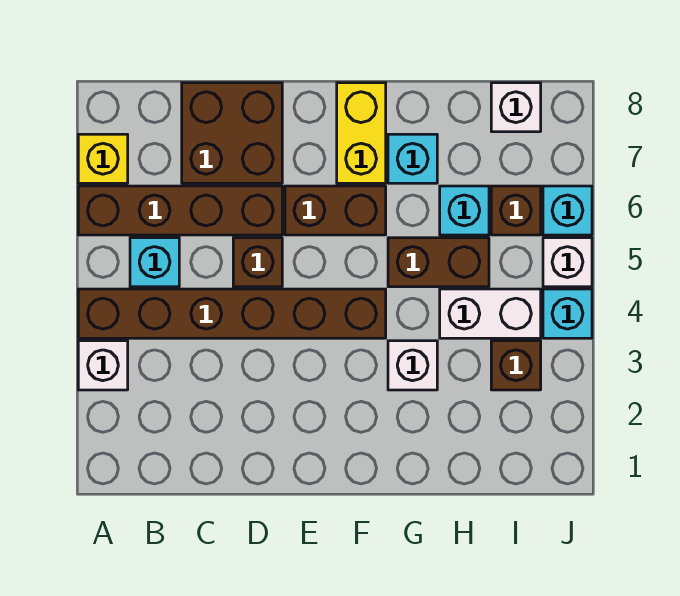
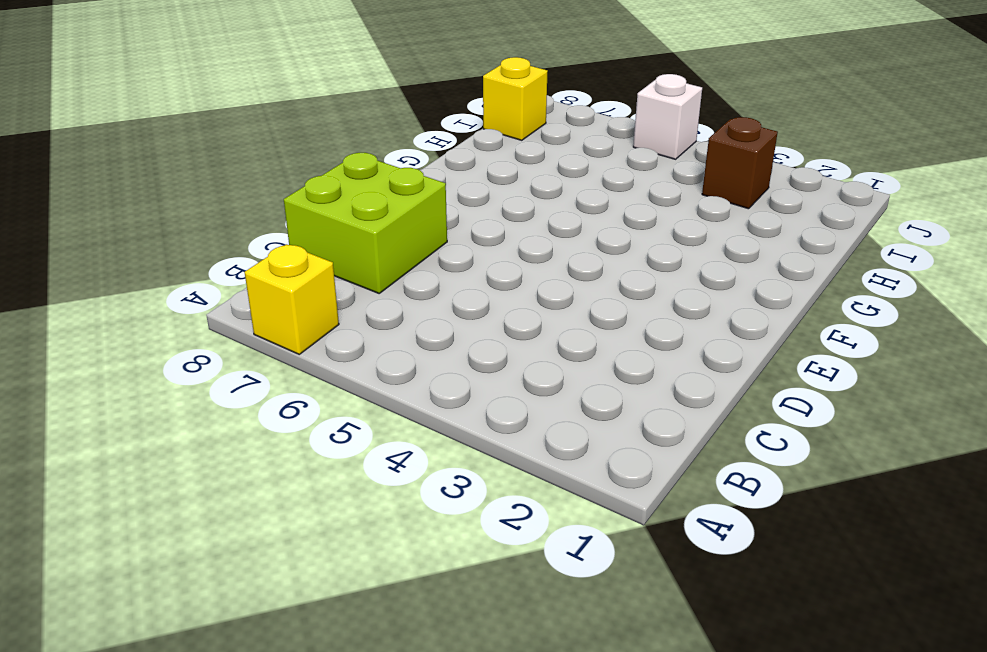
lime brick C7:D8 level 1 -> brown brick C7:D8 level 1
yellow brick I8 level 1 -> white brick I8 level 1
none -> white brick A3 level 1
none -> brown brick A4:F4 level 1
none -> brown brick A6:D6 level 1

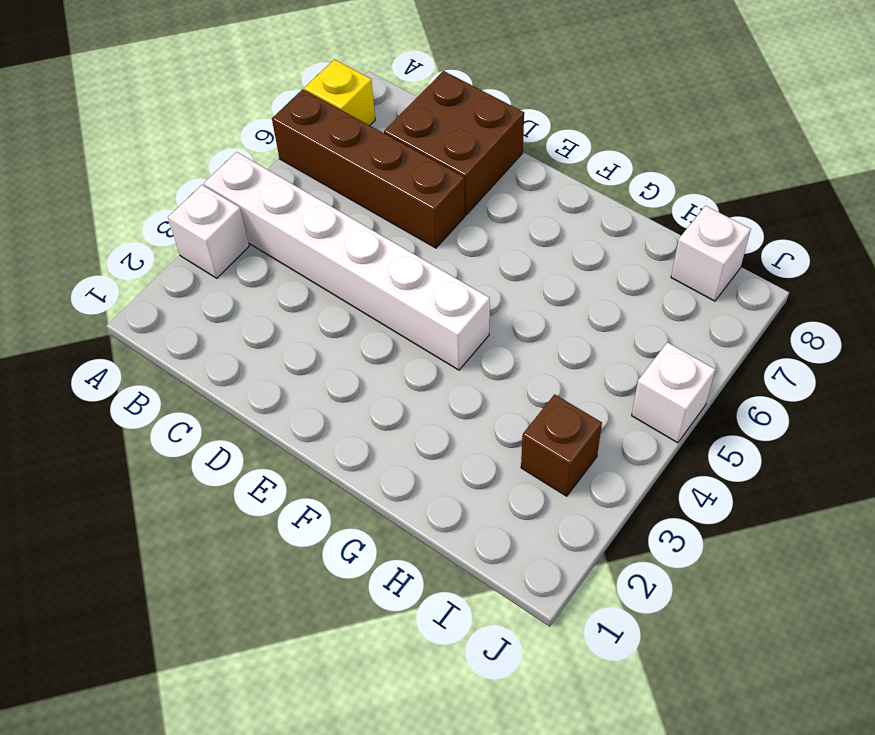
white brick A4:F4 level 1 -> brown brick A4:F4 level 1
none -> cyan brick B5 level 1
none -> brown brick D5 level 1
none -> brown brick E6:F6 level 1

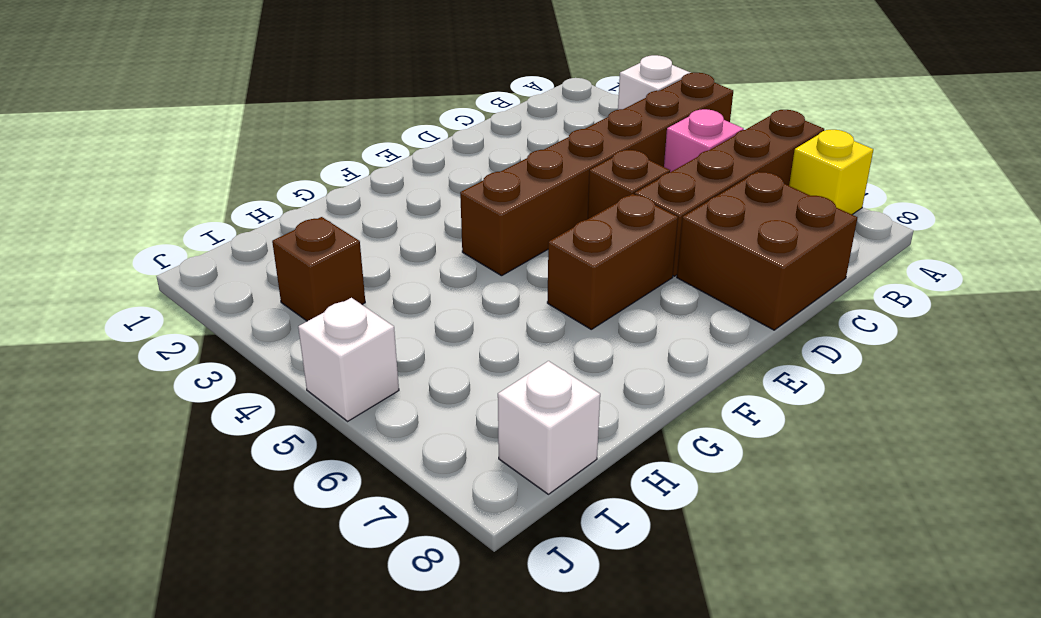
pink brick B5 level 1 -> cyan brick B5 level 1
none -> yellow brick F7:F8 level 1
none -> white brick G3 level 1
none -> brown brick G5:H5 level 1

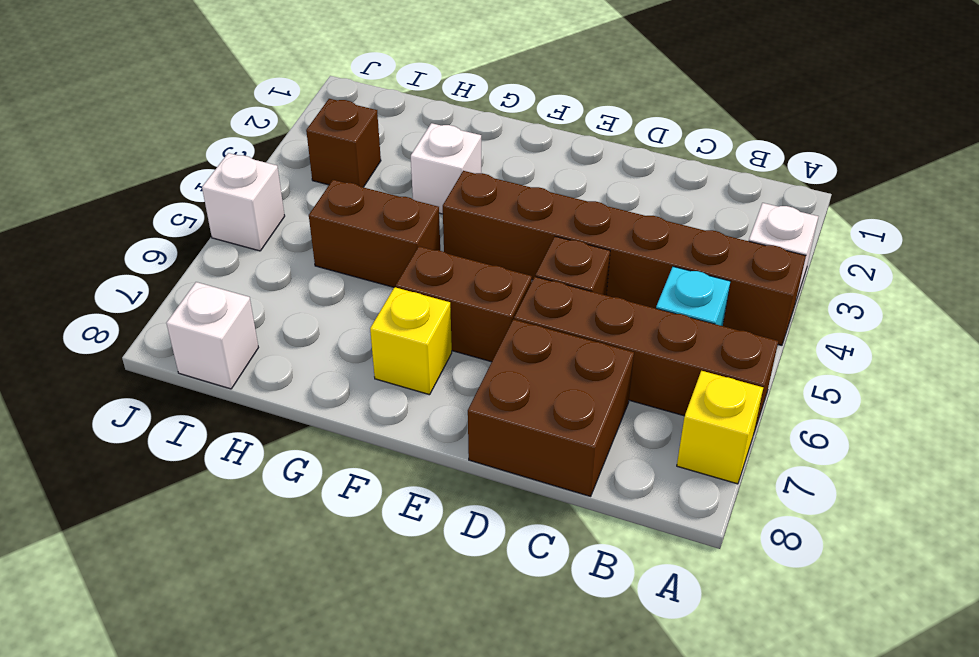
yellow brick F7 level 1 -> yellow brick F7:F8 level 1
none -> cyan brick G7 level 1
none -> white brick H4:I4 level 1
none -> cyan brick H6 level 1

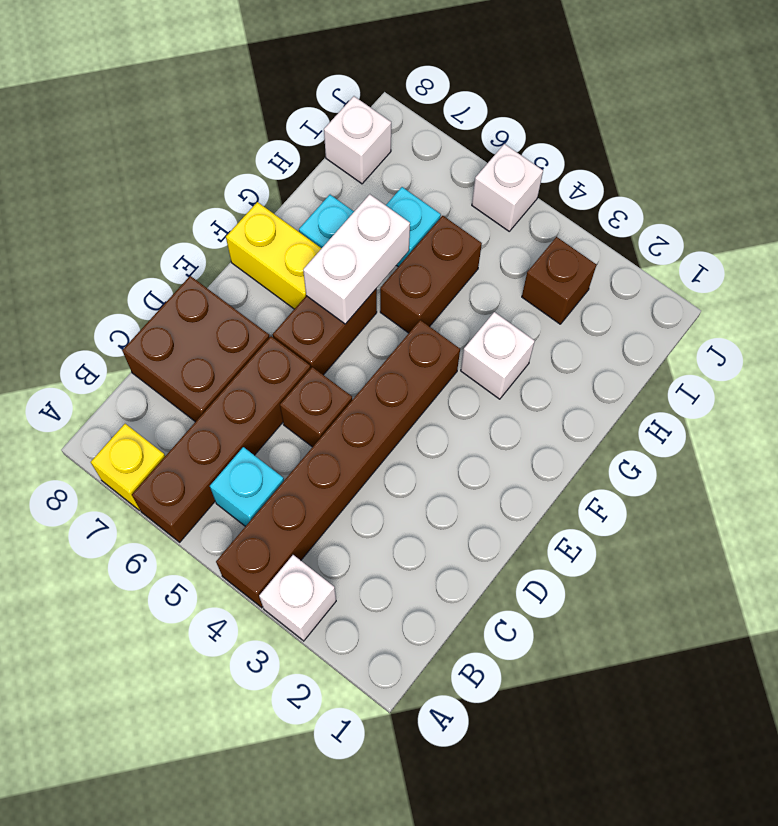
white brick F6:G6 level 2 -> white brick H4:I4 level 1
none -> brown brick I6 level 1
none -> cyan brick J4 level 1
none -> cyan brick J6 level 1

